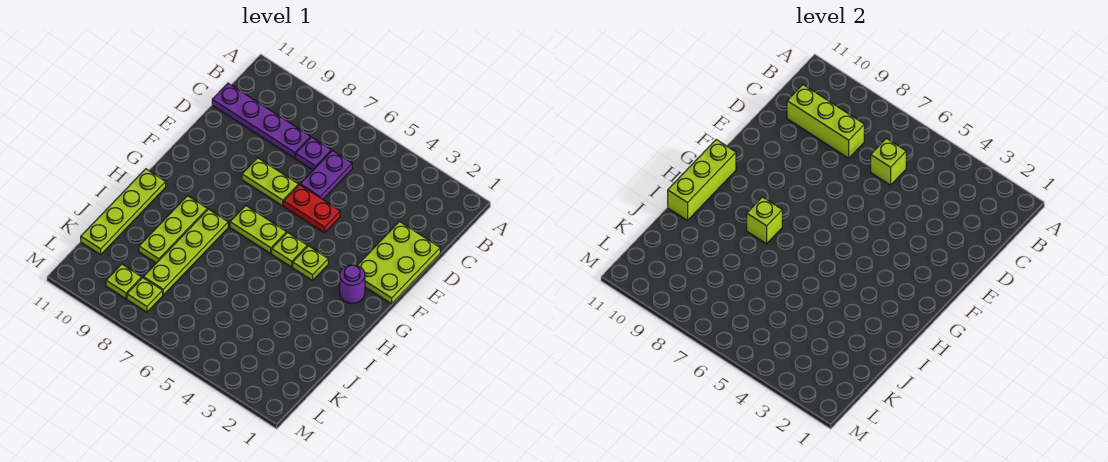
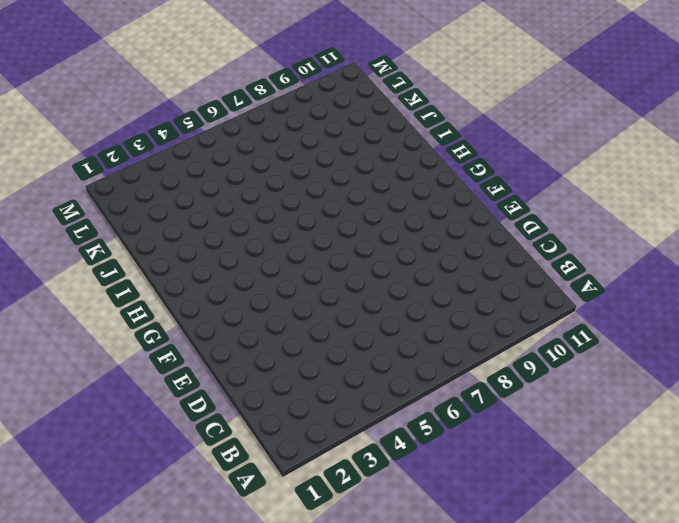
none -> purple plate C6:D6 level 1
none -> purple plate C7 level 1
none -> purple plate C8:C11 level 1

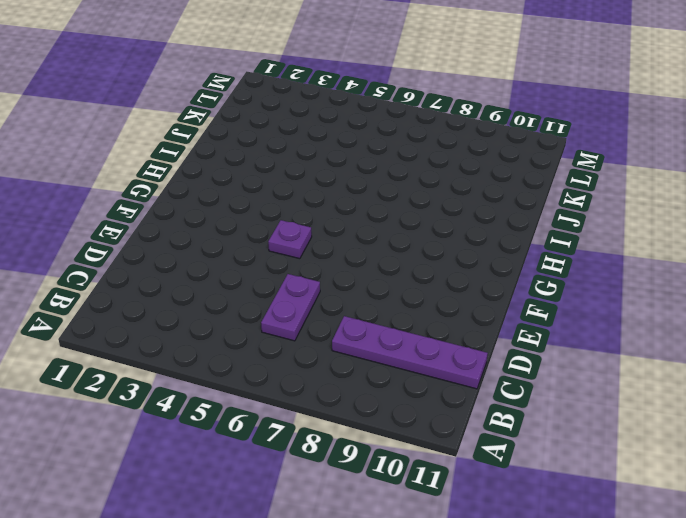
purple plate F5 level 1 -> purple plate C7 level 1
none -> lime plate D1:F2 level 1
none -> red plate E5:E6 level 1
none -> lime plate E7:E8 level 1

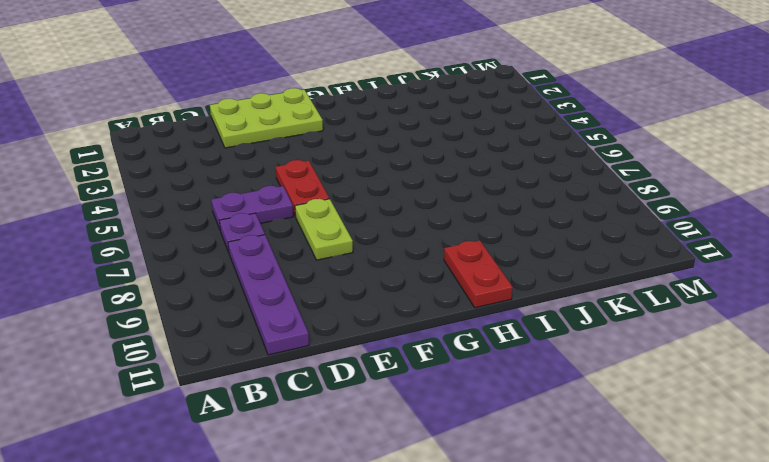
red plate H10:H11 level 1 -> lime plate H11:K11 level 1
none -> purple round brick G2 level 1
none -> lime plate G4 level 1
none -> lime plate G5 level 1

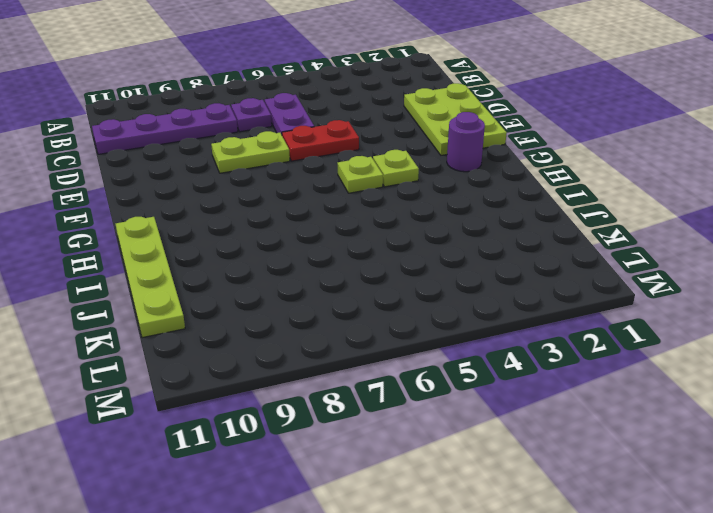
none -> lime plate G6:G7 level 1
none -> lime plate H8:K8 level 1
none -> lime plate H9:J9 level 1

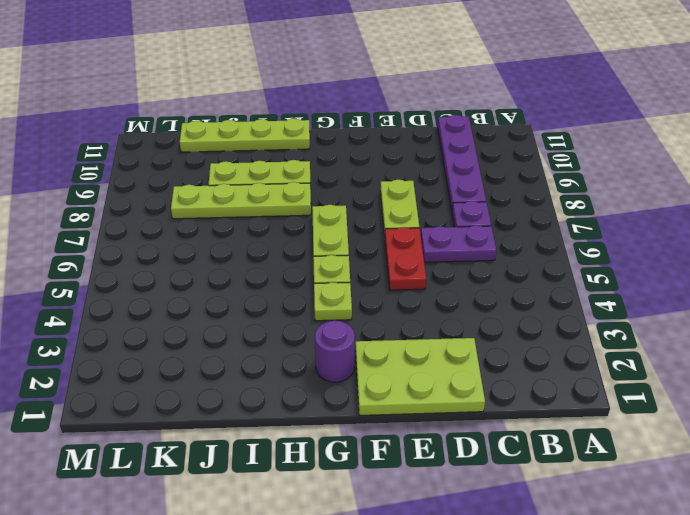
none -> lime plate L8 level 1
none -> lime plate L9 level 1
none -> lime brick C6 level 2

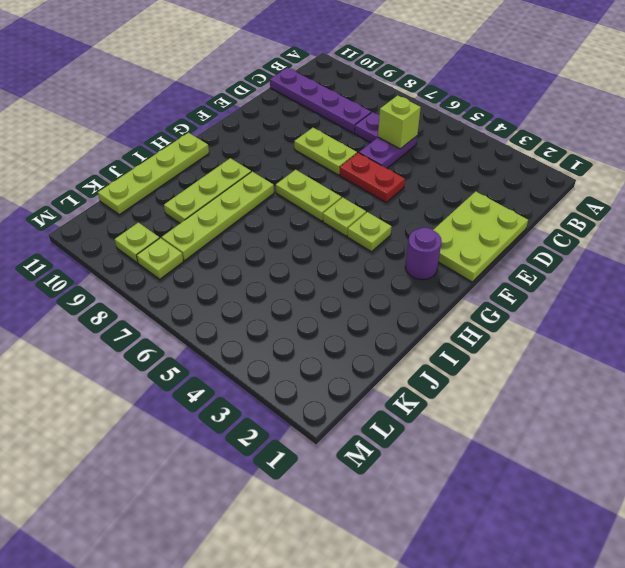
none -> lime brick C8:C10 level 2
none -> lime brick G11:I11 level 2
none -> lime brick H8 level 2

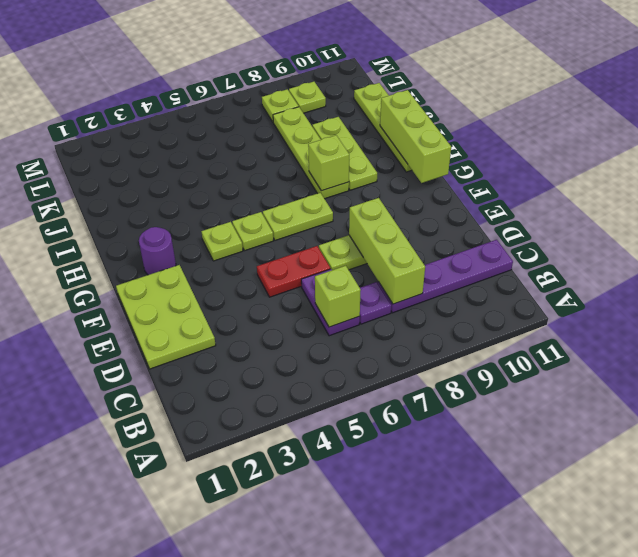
lime brick C8:E8 level 2 -> lime brick C8:C10 level 2

